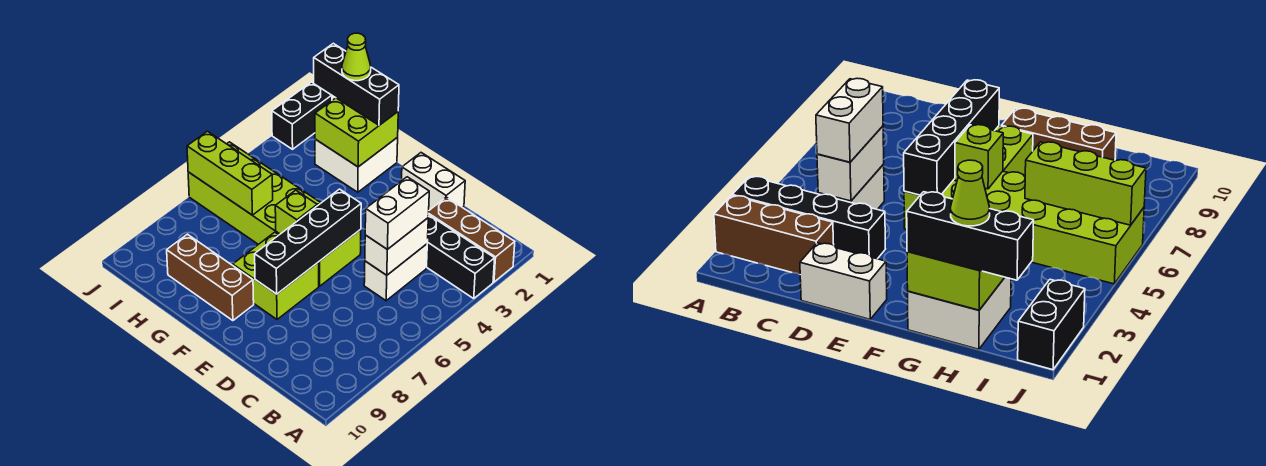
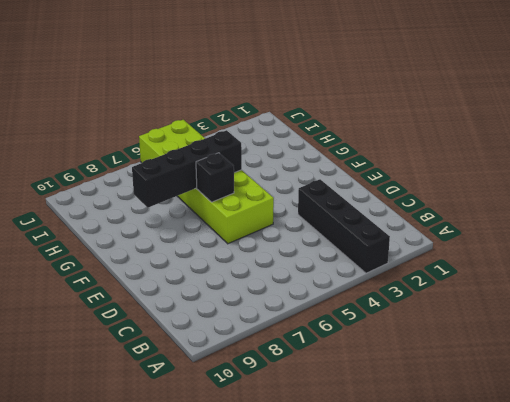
black brick F6 level 2 -> lime brick F6 level 2
black brick G5:G8 level 2 -> black brick E5:E8 level 2
none -> brown brick A2:C2 level 1
none -> white brick C4:C5 level 1
none -> white brick D1:E1 level 1

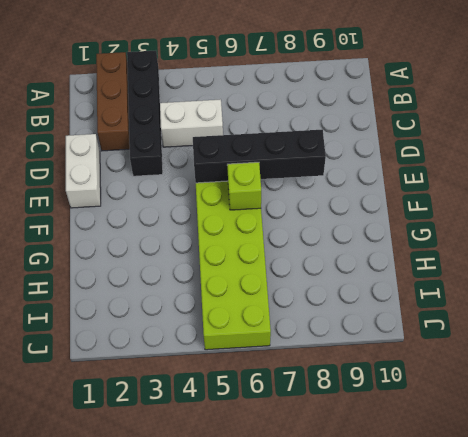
none -> lime brick E7:F8 level 1
none -> brown brick F9:H9 level 1
none -> white brick G1:H2 level 1

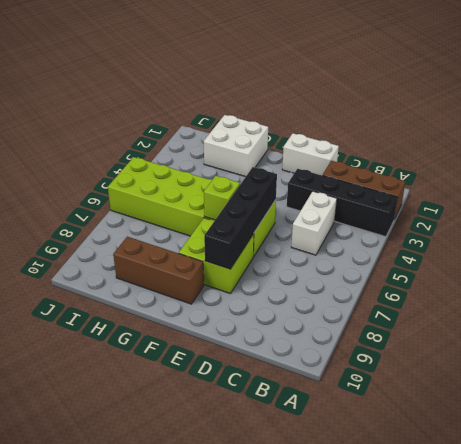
none -> black brick J1:J2 level 1
none -> white brick C4:C5 level 2
none -> lime brick G1:H2 level 2

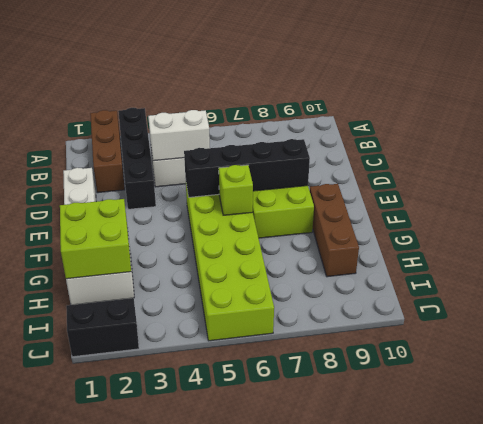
none -> lime brick H6:J6 level 2
none -> white brick C4:C5 level 3
none -> black brick G1:I1 level 3

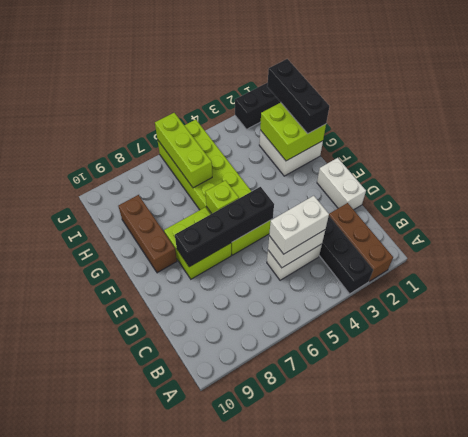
none -> lime cone H1 level 4

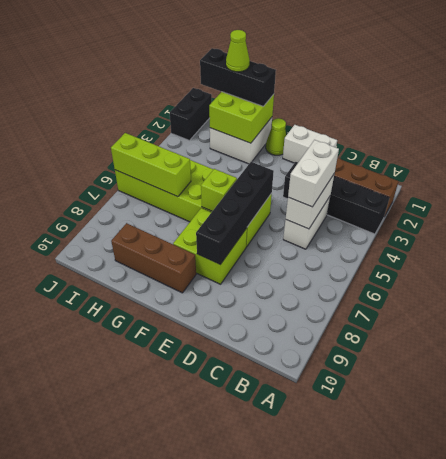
lime cone F1 level 1 -> none

